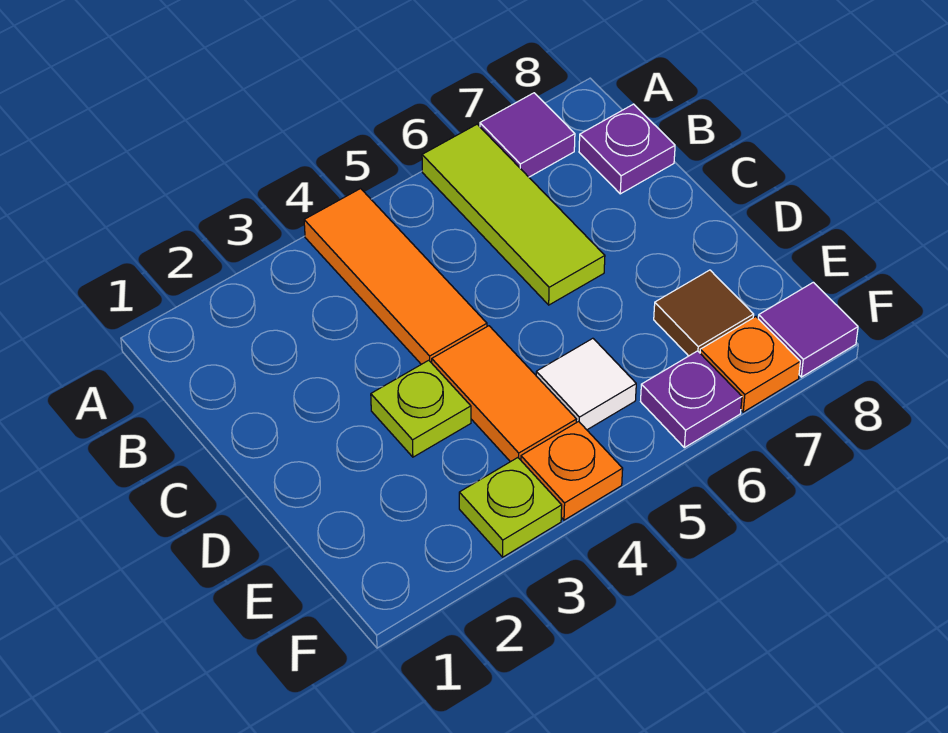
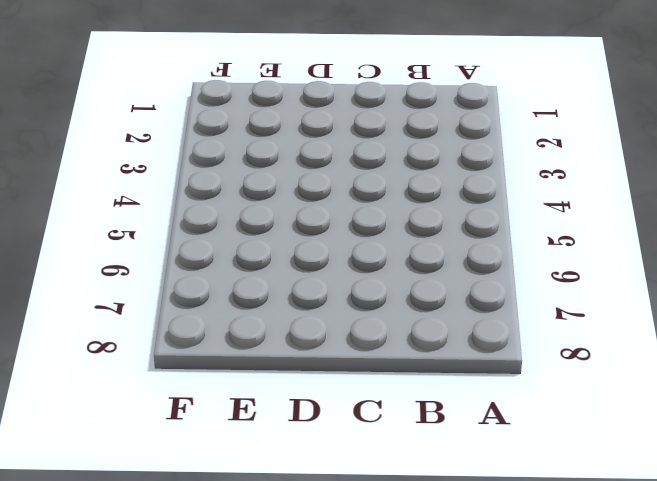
none -> orange tile A4:C4 level 1
none -> lime tile A6:C6 level 1
none -> purple tile A7 level 1

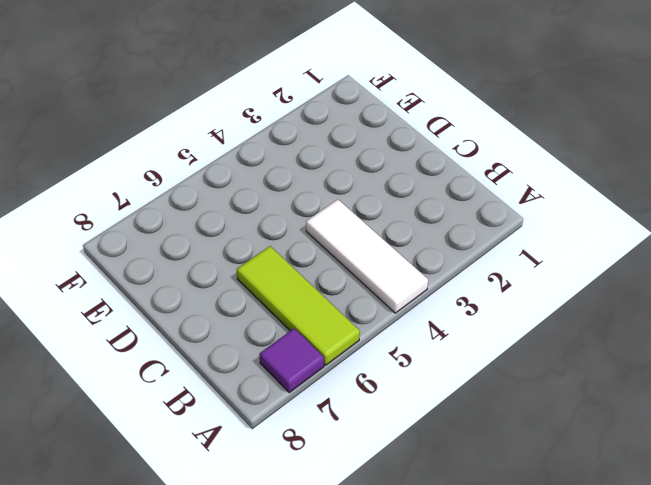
white tile A4:C4 level 1 -> orange tile A4:C4 level 1
none -> purple plate B8 level 1
none -> lime plate D3 level 1
none -> orange tile D4:E4 level 1

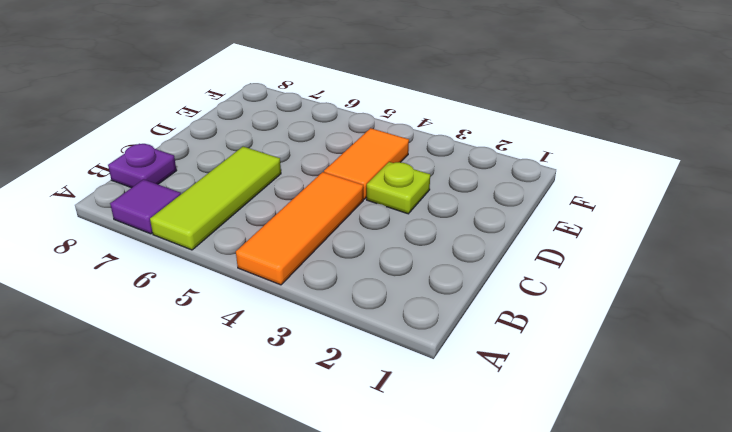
none -> white tile E5 level 1
none -> brown tile E7 level 1
none -> lime plate F3 level 1

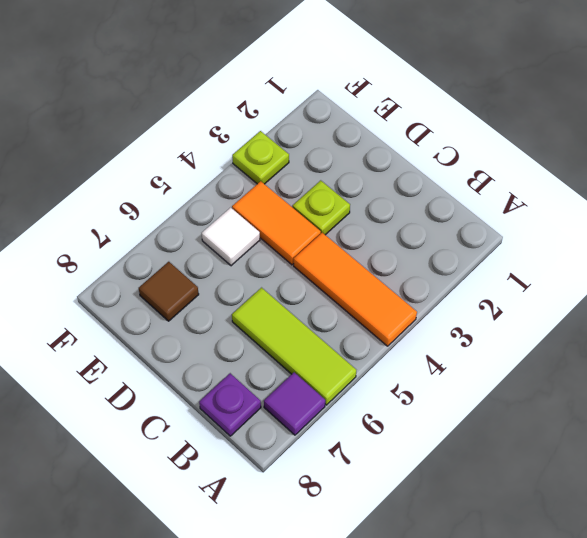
none -> orange plate F4 level 1
none -> purple plate F6 level 1
none -> orange plate F7 level 1

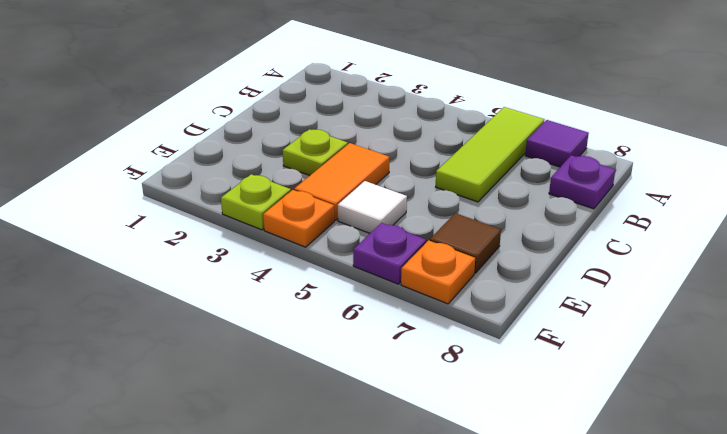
none -> orange tile A4:C4 level 1
none -> purple tile F8 level 1

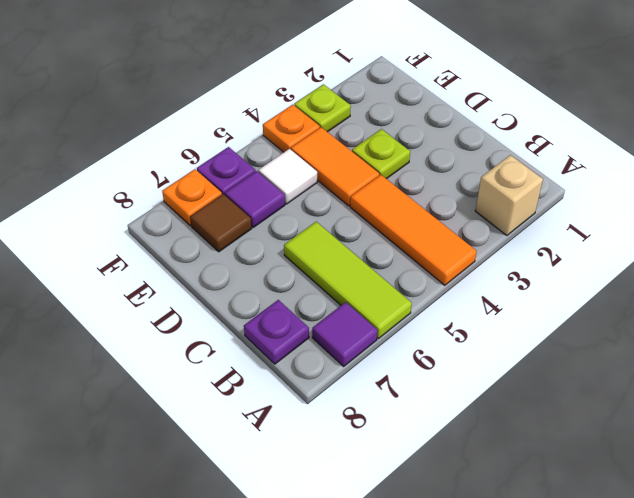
tan brick A2 level 1 -> none
purple tile E6 level 1 -> purple tile F8 level 1

